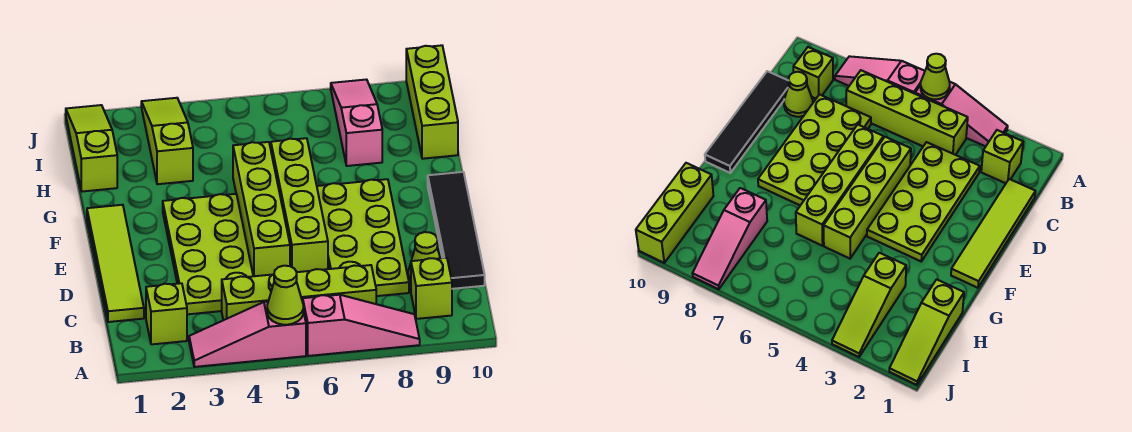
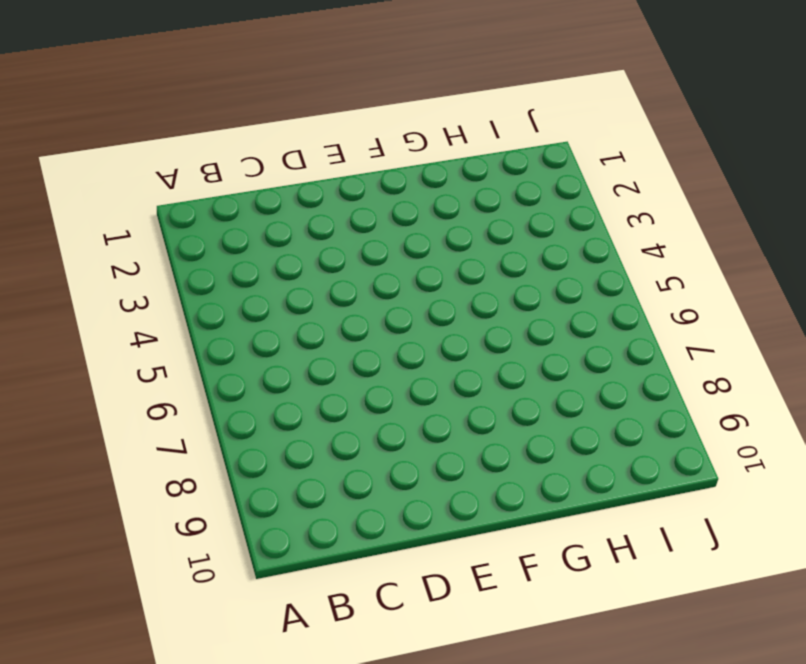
none -> pink slope A3:A5 level 1 top 5
none -> pink slope A6:A8 level 1 top 6
none -> lime brick B2 level 1

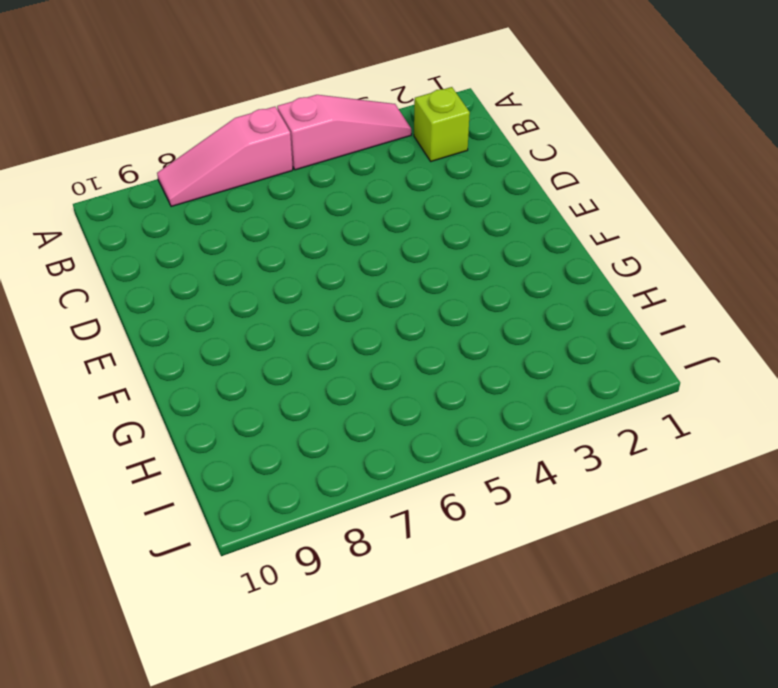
none -> lime brick B4:B7 level 1
none -> lime brick B9 level 1
none -> lime tile C1:F1 level 1

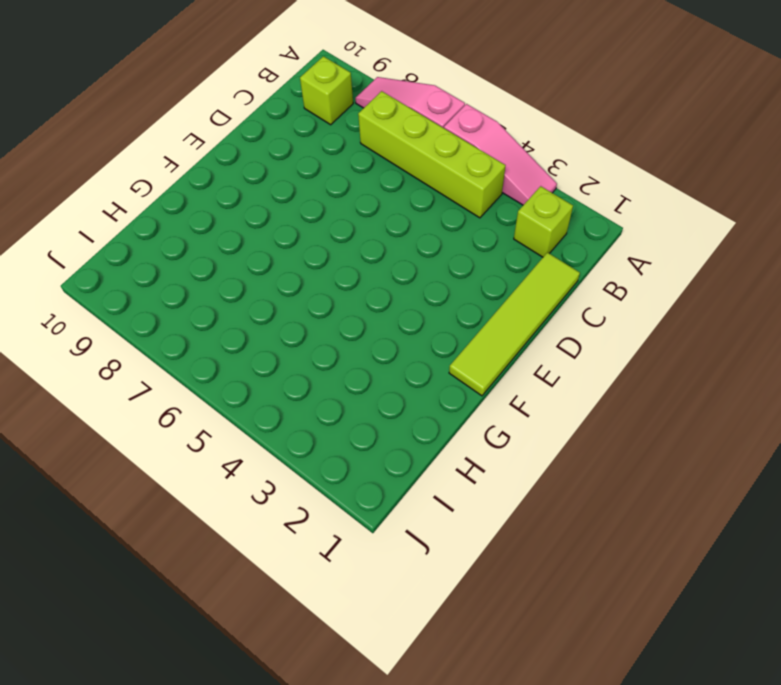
none -> lime plate C3:F4 level 1
none -> lime plate C7:F8 level 1
none -> lime cone C9 level 1

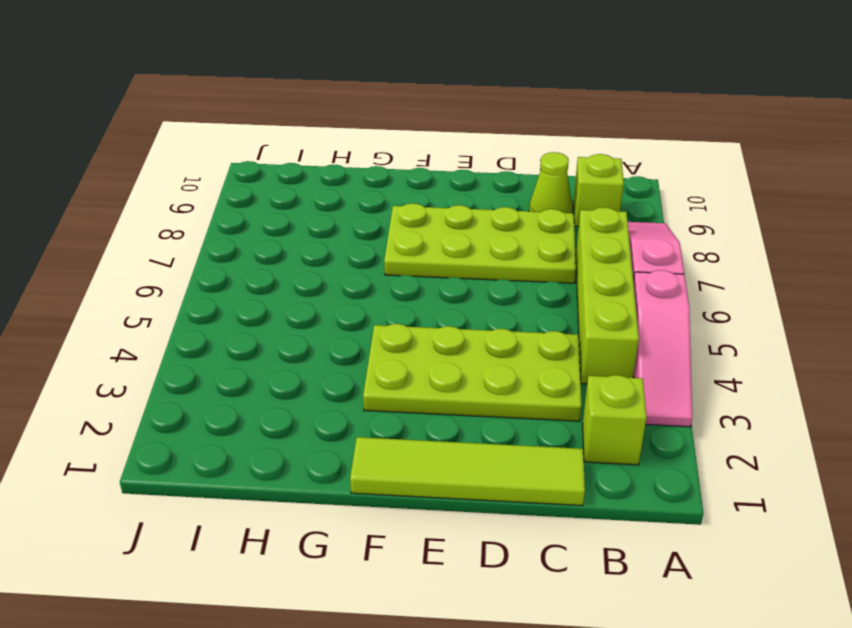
none -> black tile C10:F10 level 1
none -> lime brick D5:G5 level 1
none -> lime brick D6:G6 level 1

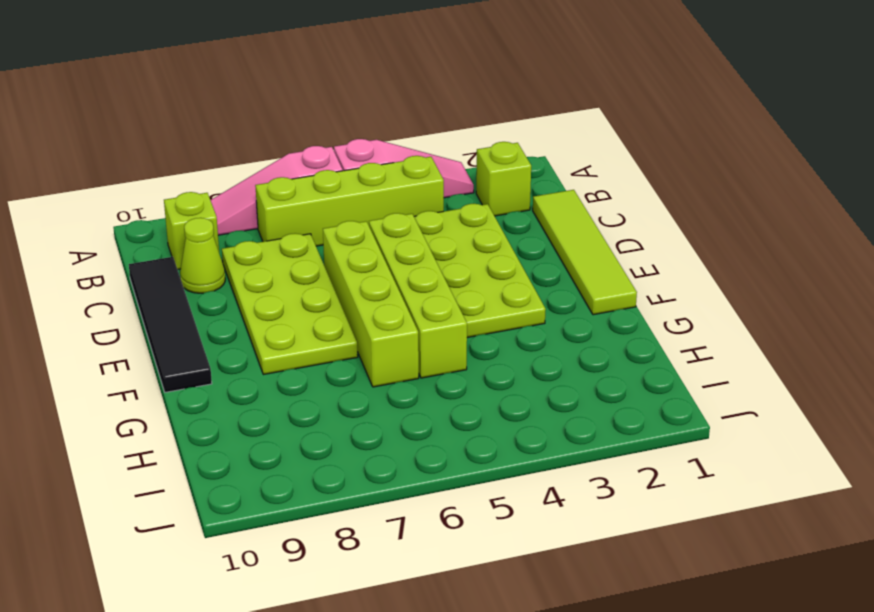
none -> lime slope H1:J1 level 1 top H
none -> lime slope H3:J3 level 1 top H
none -> pink slope H8:J8 level 1 top H

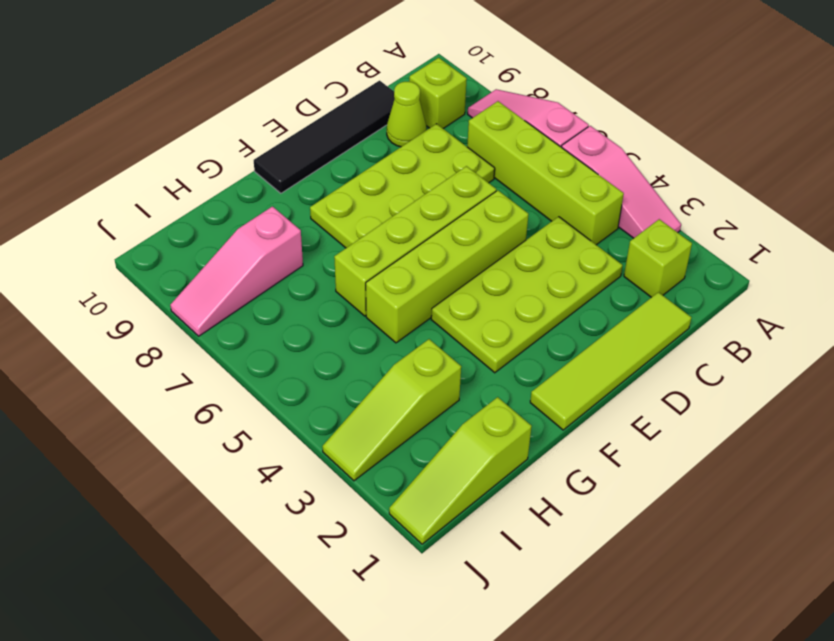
none -> lime brick H10:J10 level 1
none -> lime cone A5 level 2

